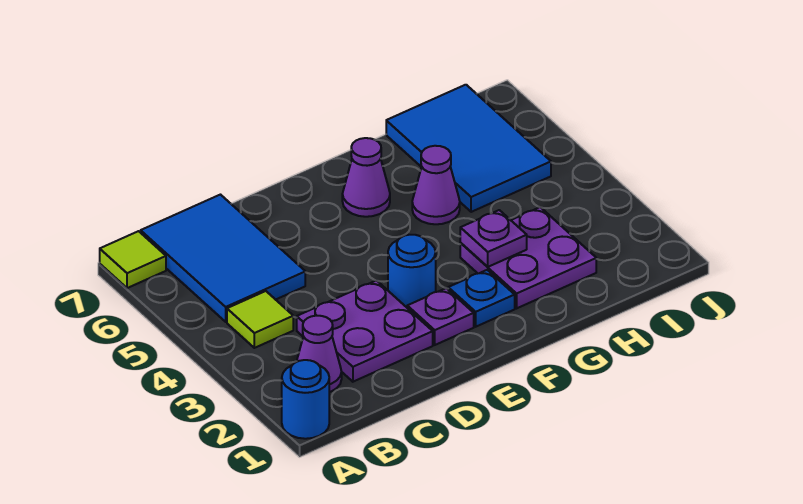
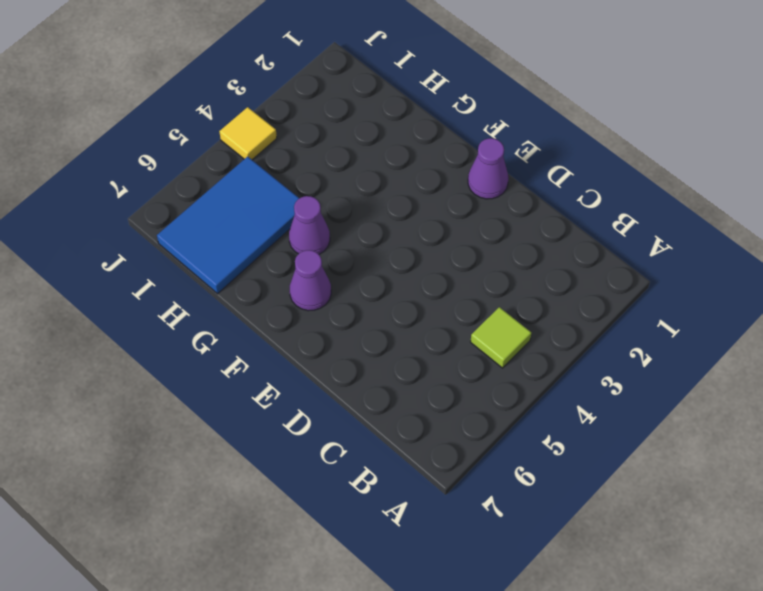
purple cone E1 level 1 -> purple cone B2 level 1
yellow tile J4 level 1 -> none
none -> blue round brick A1 level 1
none -> lime tile A7 level 1
none -> blue tile B5:C7 level 1

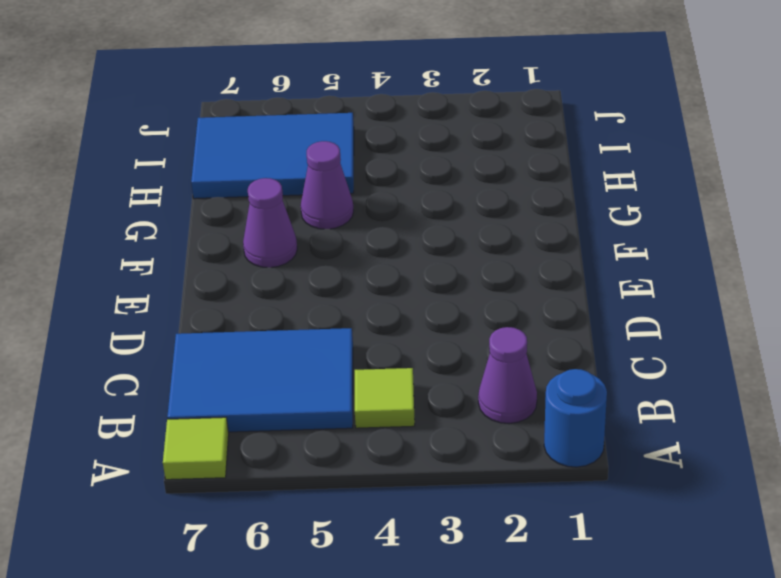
none -> purple plate C2:D3 level 1
none -> purple plate E2 level 1
none -> blue round brick E3 level 1

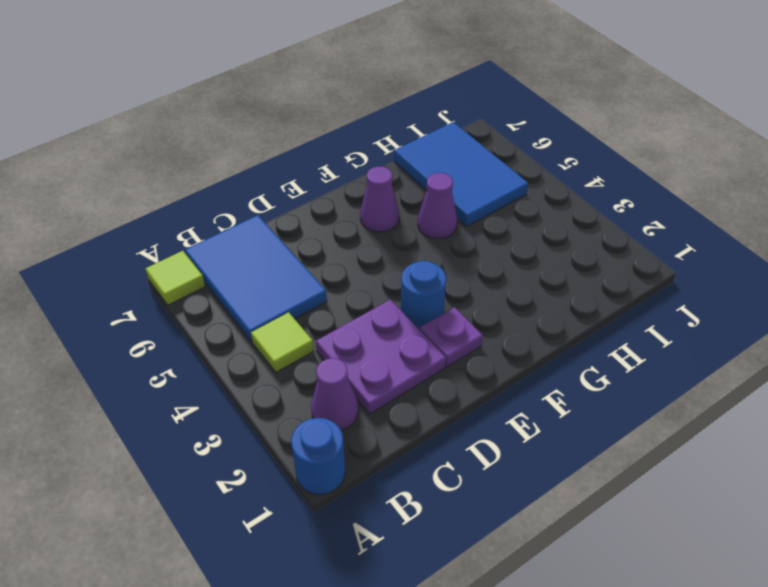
none -> blue plate F2 level 1
none -> purple plate G2:H3 level 1
none -> purple plate G3 level 2

